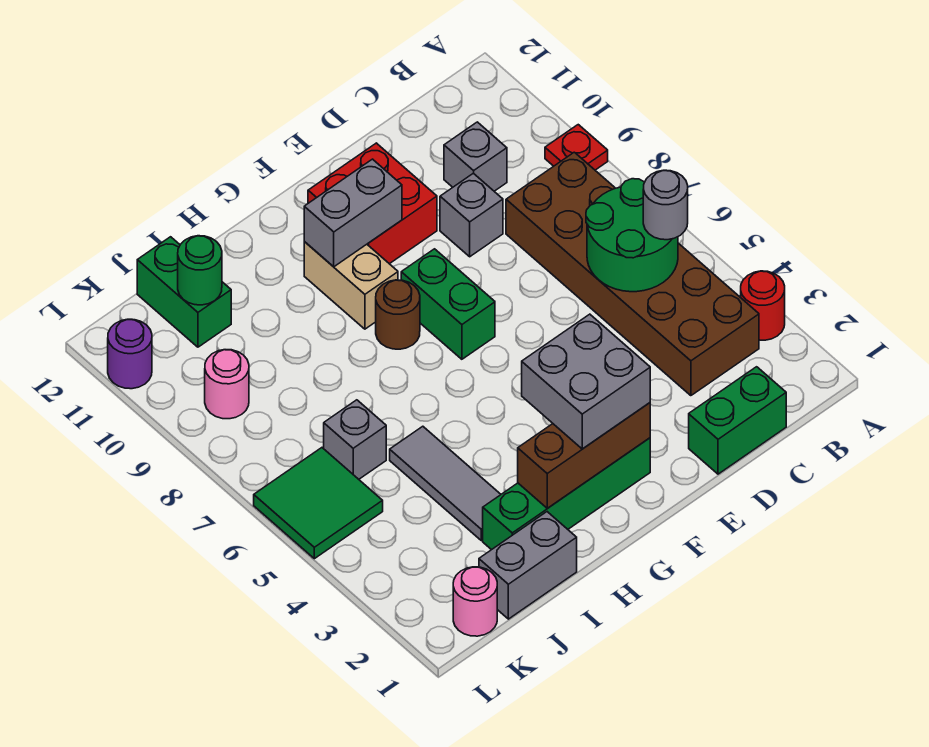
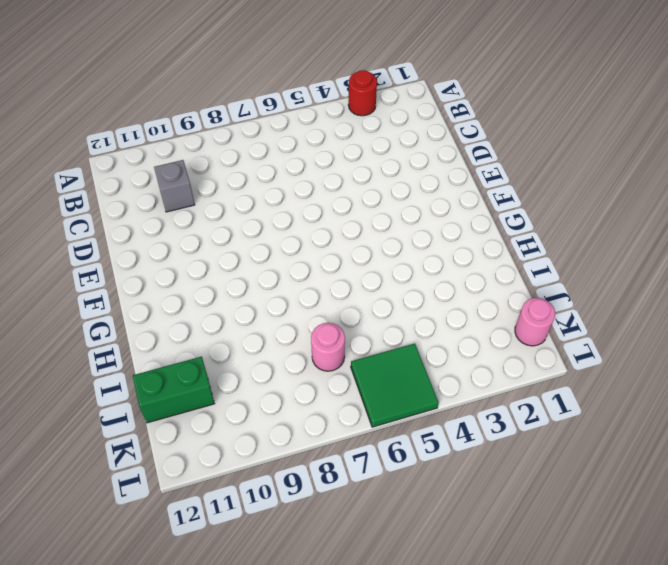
pink round brick J7 level 1 -> pink round brick K9 level 1
none -> red plate A9 level 1
none -> brown brick B3:C8 level 1
none -> green brick C1:D1 level 1

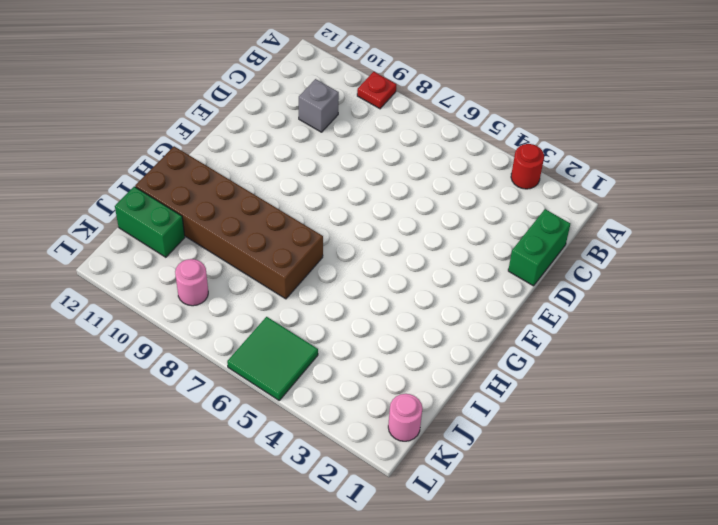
brown brick H7:I12 level 1 -> brown brick B3:C8 level 1
none -> grey brick D9 level 1
none -> red brick E10:F11 level 1
none -> green brick F2:I2 level 1

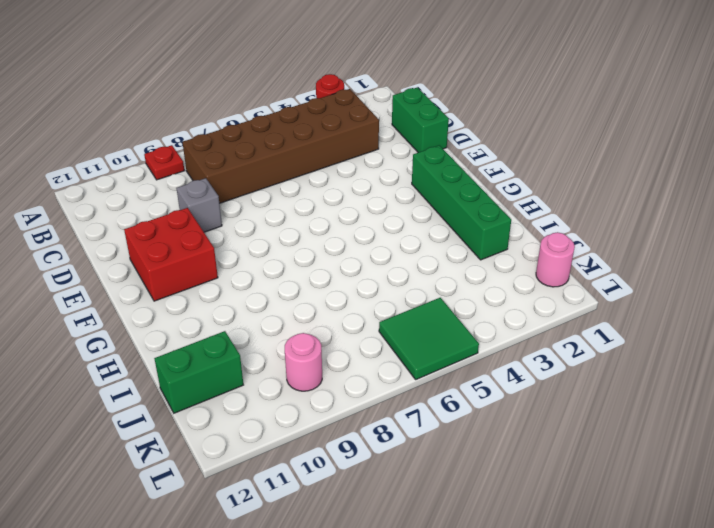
none -> grey brick C10 level 1
none -> green brick F7:F8 level 1
none -> brown round brick G8 level 1

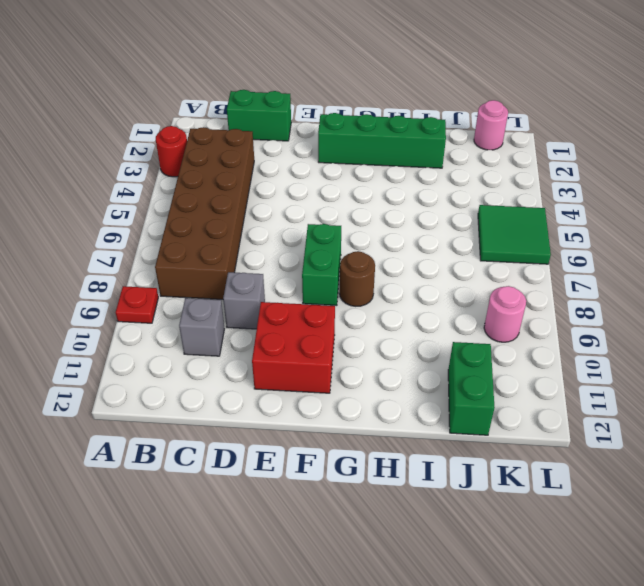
none -> tan brick G9:G10 level 1
none -> grey brick I1:J1 level 1
none -> grey tile I3:I5 level 1

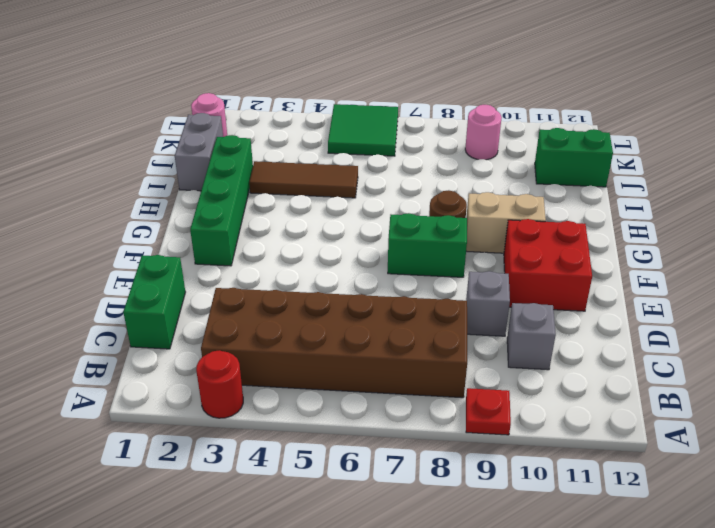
brown tile I3:I5 level 1 -> grey tile I3:I5 level 1
none -> grey brick J6 level 1
none -> purple round brick L11 level 1
none -> green round brick B5:C6 level 2

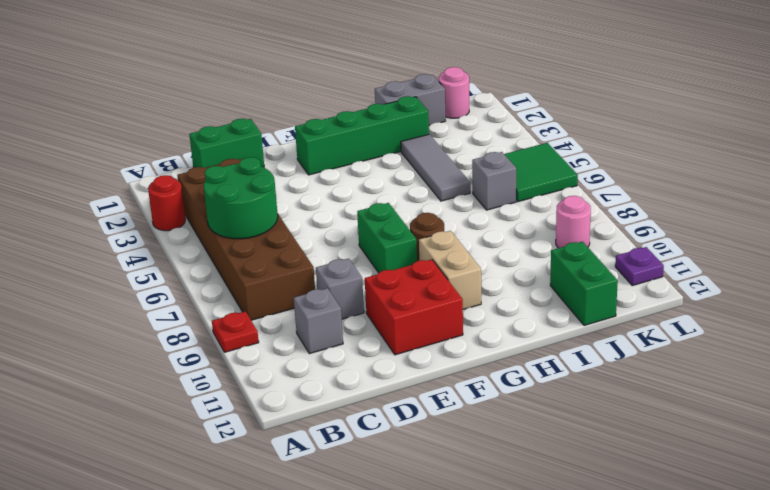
purple plate L11 level 1 -> purple round brick L11 level 1
none -> brown brick F2:H2 level 2
none -> grey brick F10:G10 level 2
none -> green round brick J11 level 2

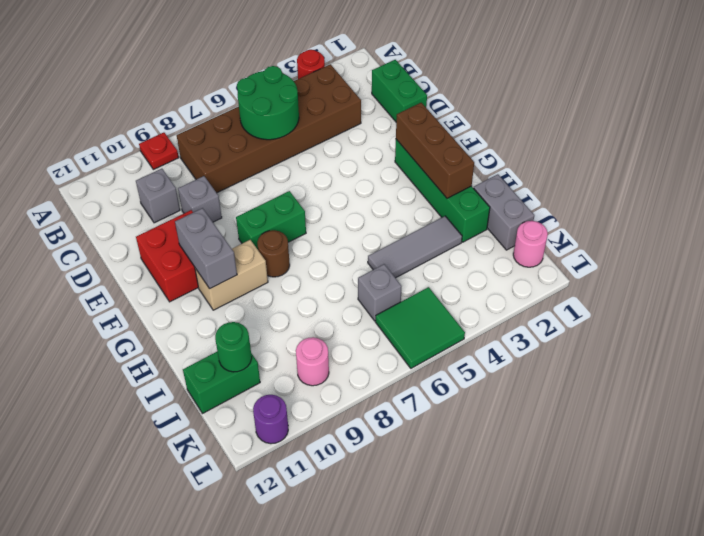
none -> grey round brick B5 level 3
none -> grey brick F2:G3 level 3

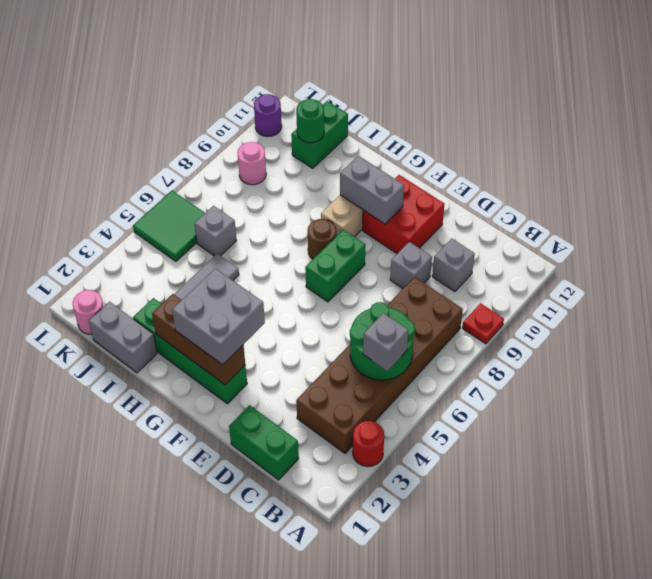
grey brick B5 level 3 -> grey round brick B5 level 3

